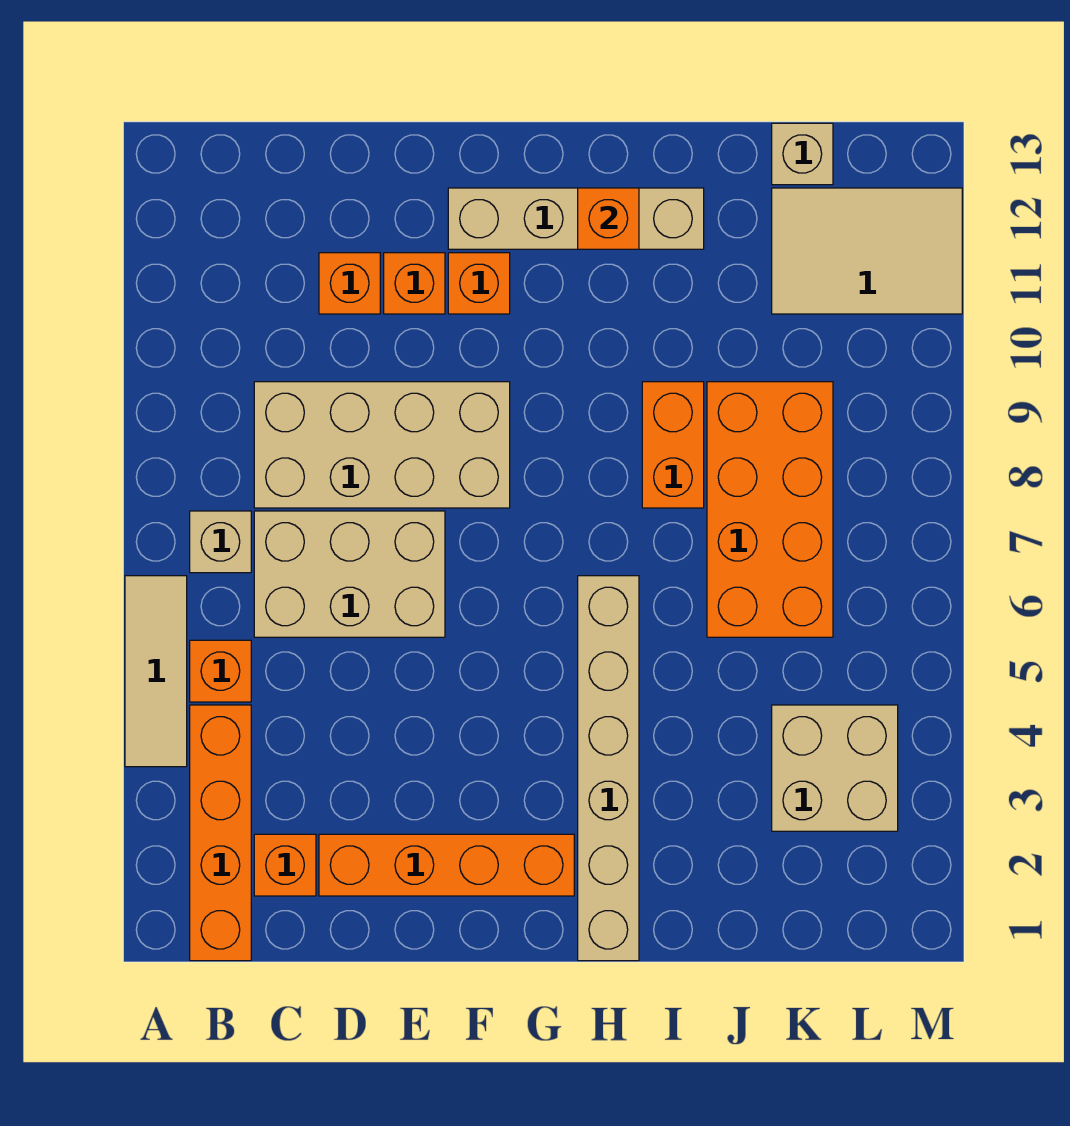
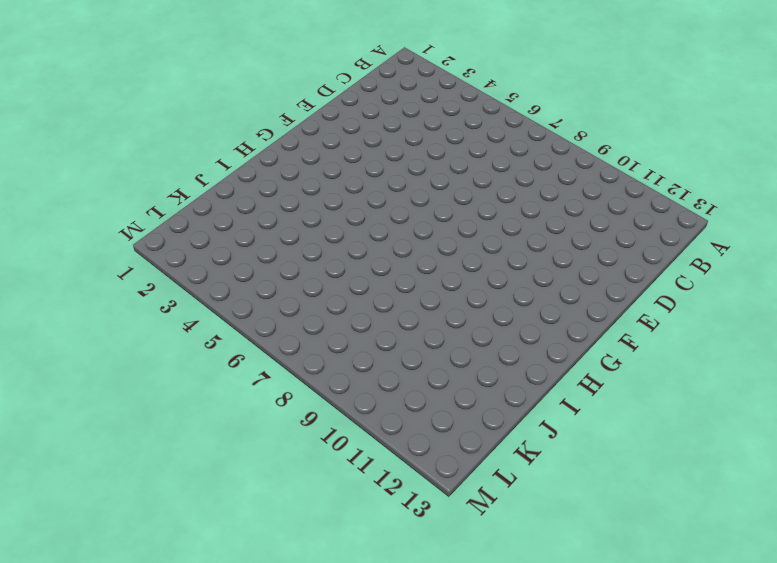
none -> tan tile A4:A6 level 1
none -> orange brick B1:B4 level 1
none -> orange brick B5 level 1

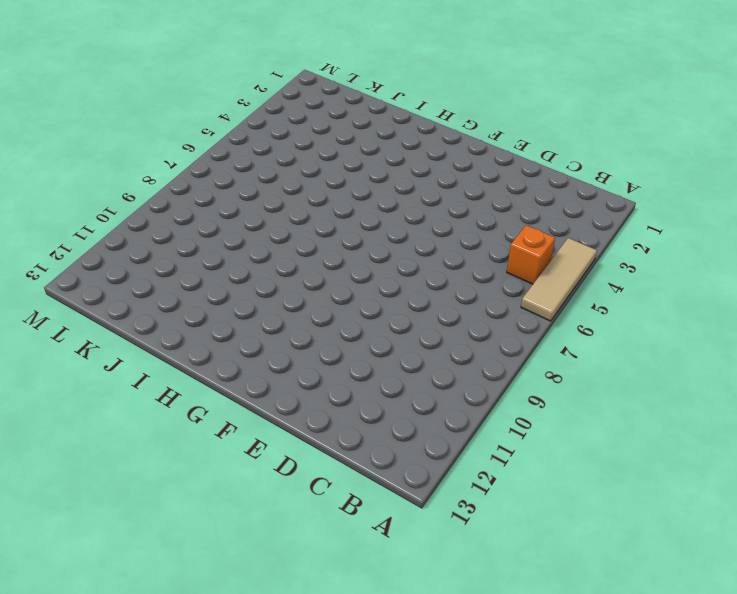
none -> orange brick B1:B4 level 1
none -> tan brick B7 level 1
none -> orange brick C2 level 1

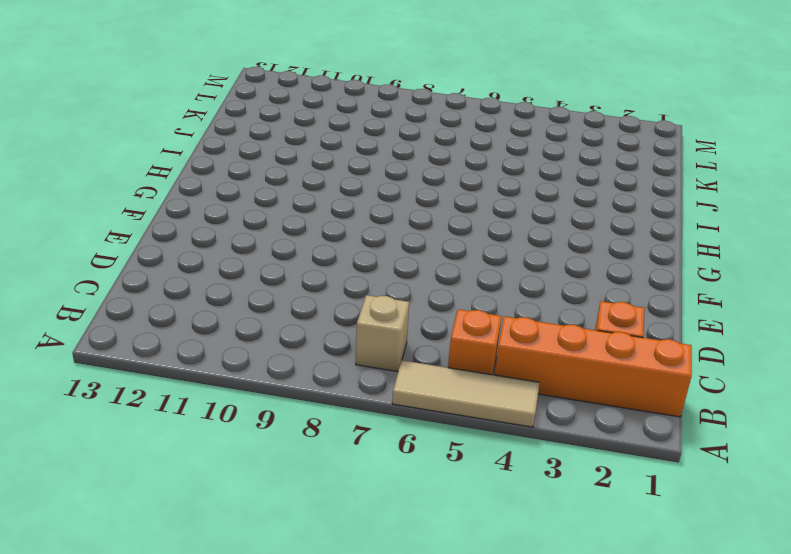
none -> tan brick C6:E7 level 1
none -> tan brick C8:F9 level 1
none -> orange brick D2:G2 level 1

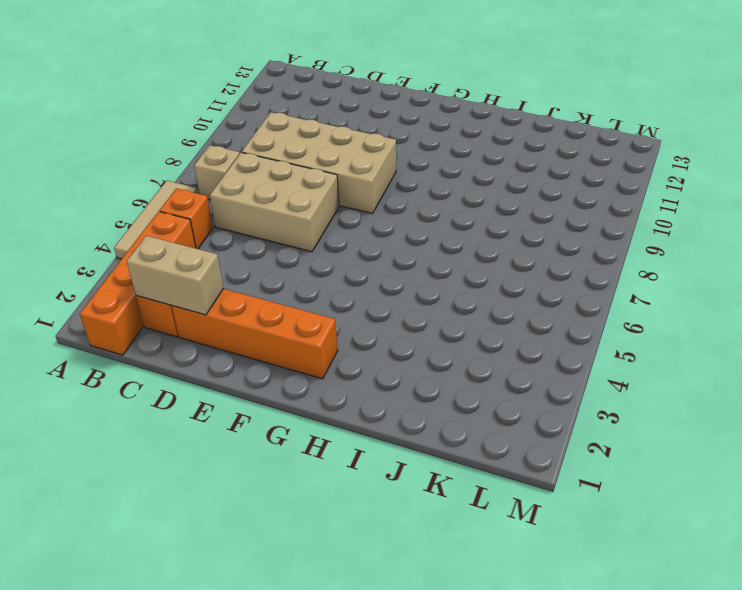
tan brick C2:D2 level 2 -> none
none -> orange brick D11 level 1
none -> orange brick E11 level 1
none -> orange brick F11 level 1

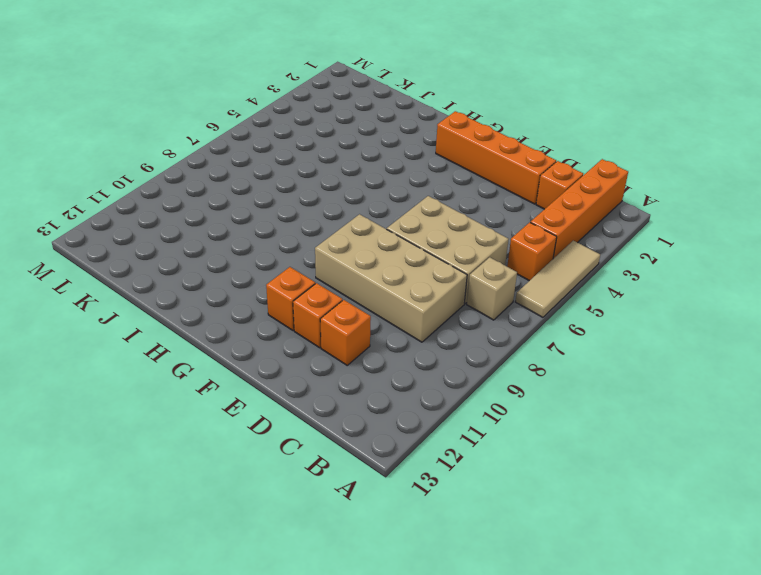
none -> tan brick F12:I12 level 1
none -> tan brick H1:H6 level 1
none -> orange brick I8:I9 level 1

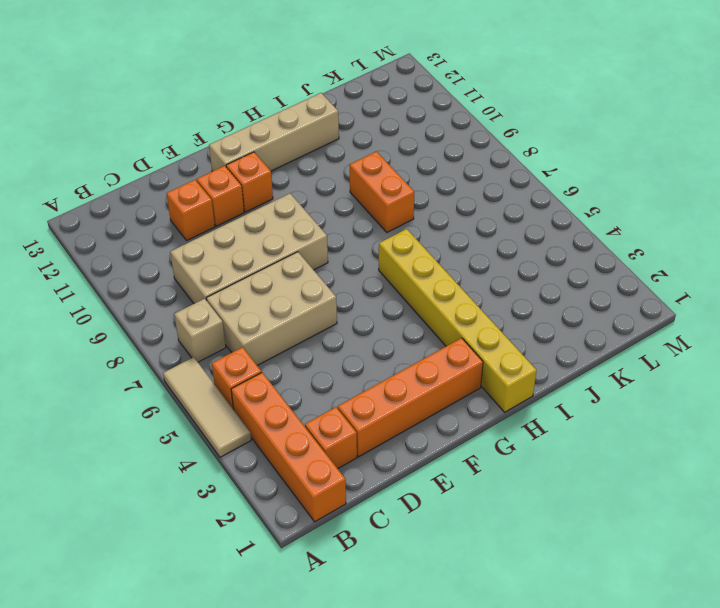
yellow brick H1:H6 level 1 -> tan brick H1:H6 level 1
none -> orange brick J6:K9 level 1
none -> tan brick K3:L4 level 1
none -> tan tile K11:M12 level 1

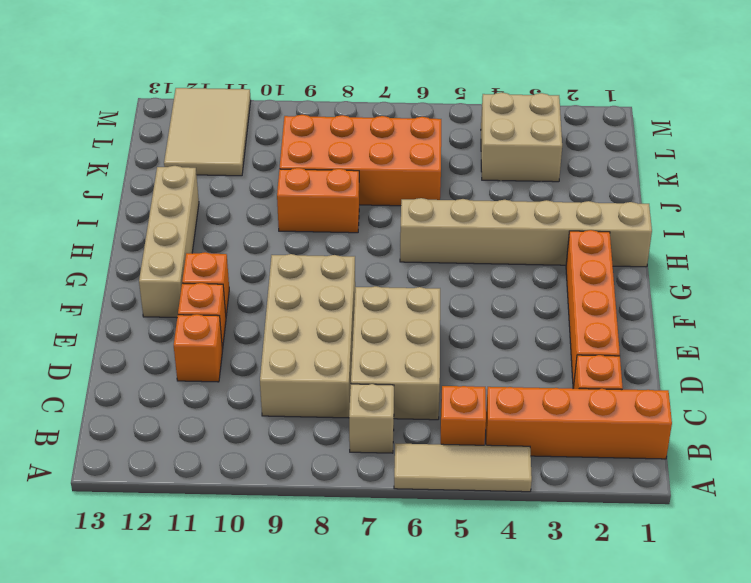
none -> tan brick K13 level 1
none -> orange brick H12 level 2

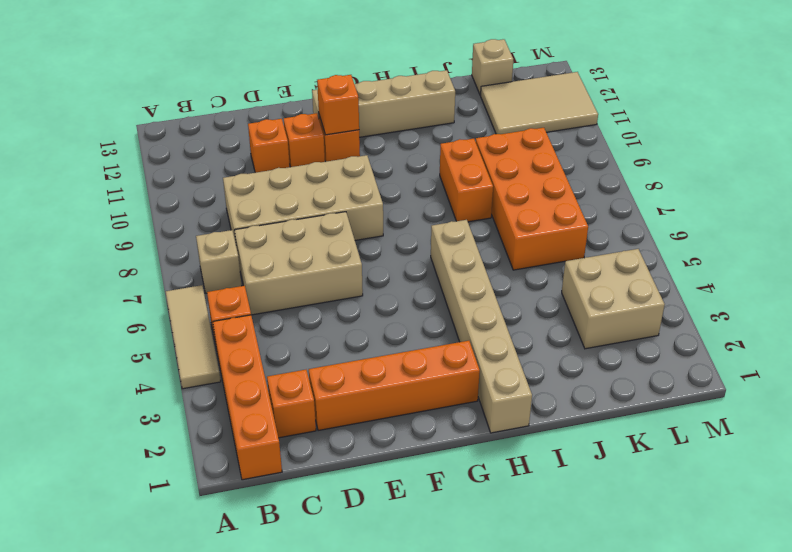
orange brick F11 level 2 -> orange brick H12 level 2

